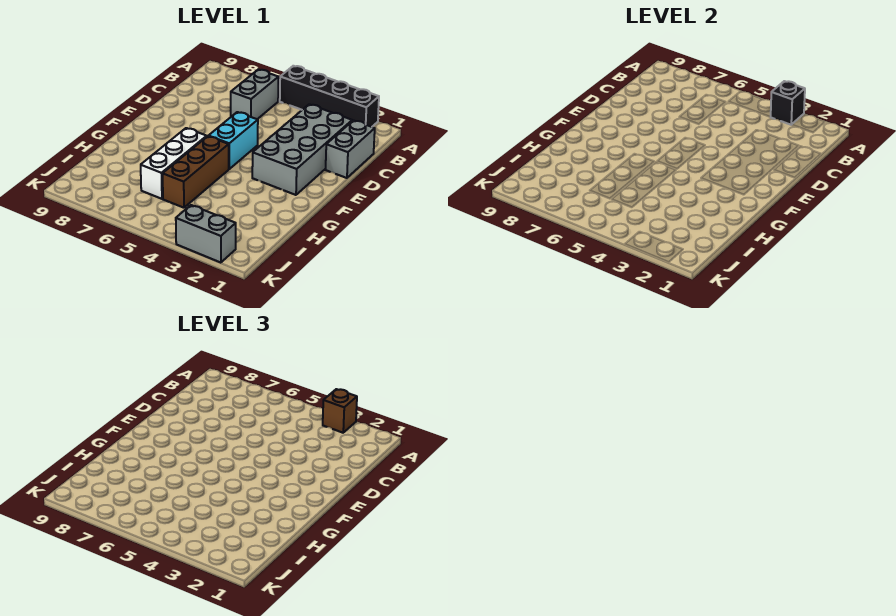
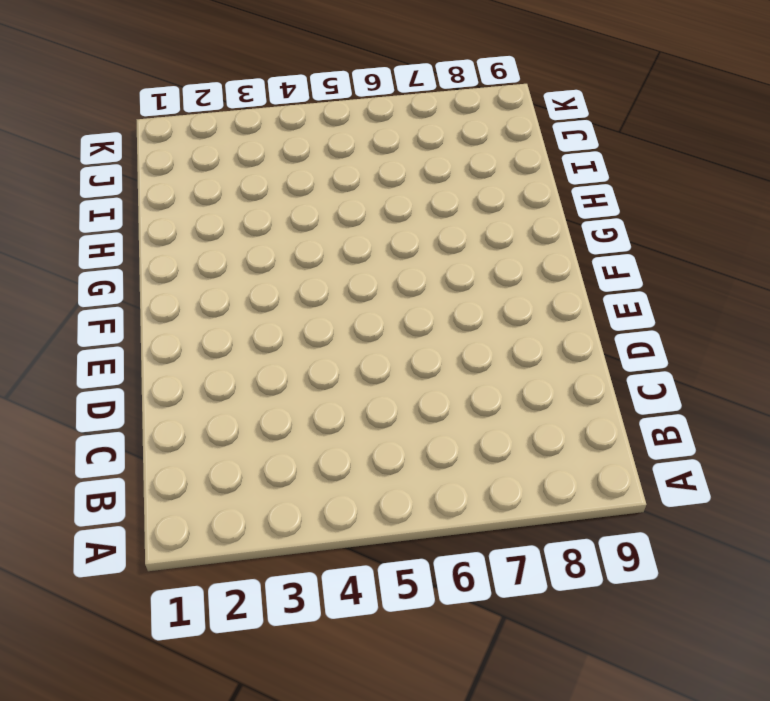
none -> black brick A2:A5 level 1
none -> grey brick B6:C6 level 1

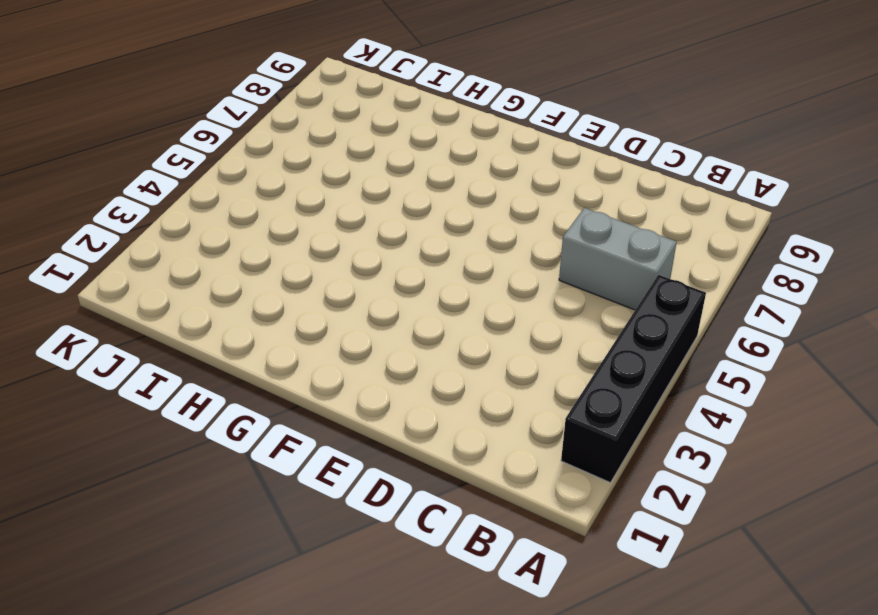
none -> grey brick C1:D1 level 1
none -> grey brick C2:F3 level 1

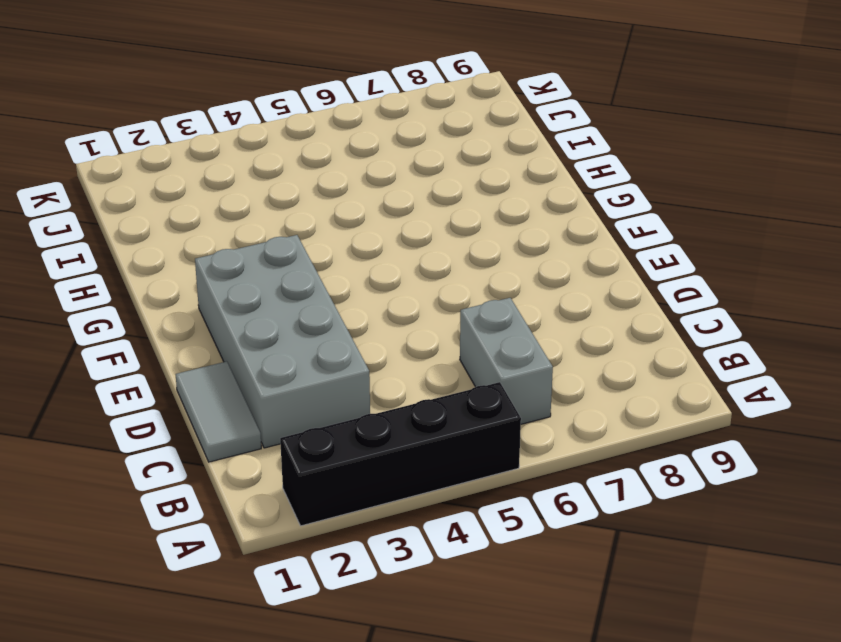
grey tile C1:D1 level 1 -> grey brick C1:D1 level 1
none -> cyan brick E5:F5 level 1
none -> brown brick G5:I5 level 1

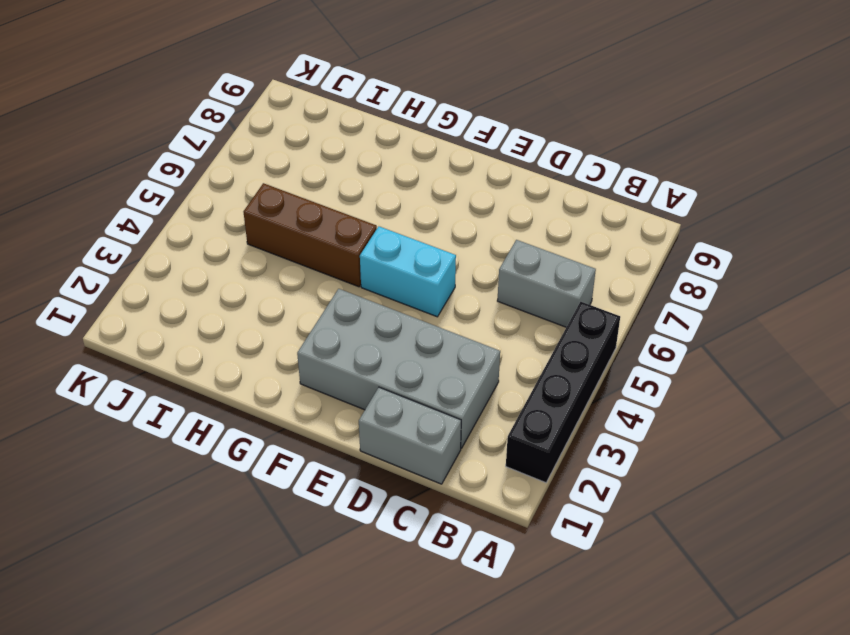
none -> white brick G6:I6 level 1
none -> grey brick K2:K3 level 1

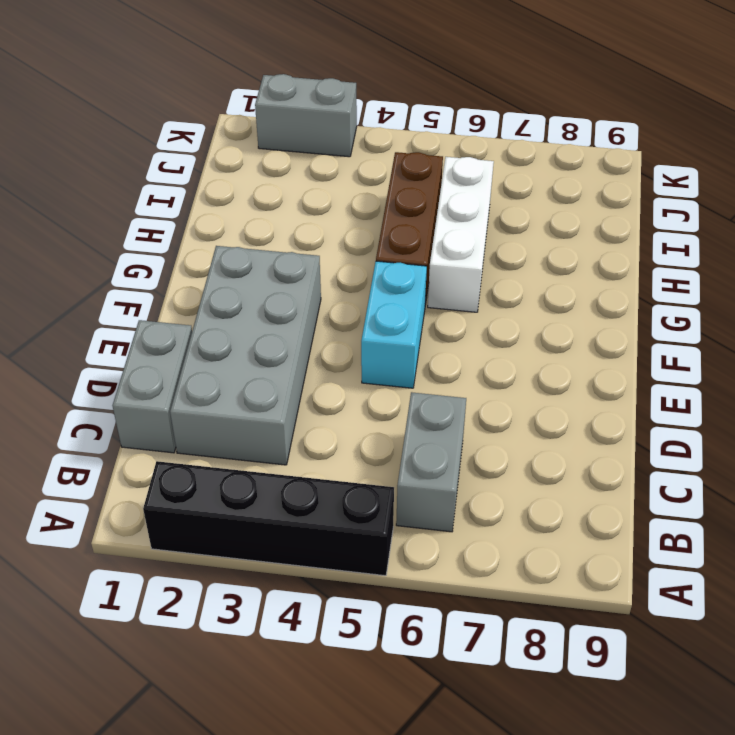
none -> black brick A3 level 2
none -> brown brick A3 level 3

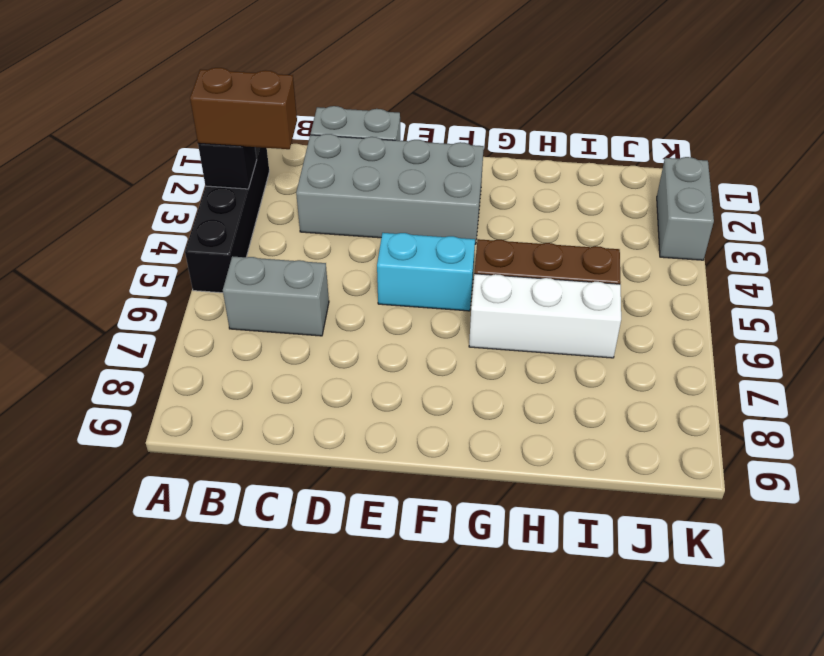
brown brick A3:B3 level 3 -> brown brick A3 level 3

